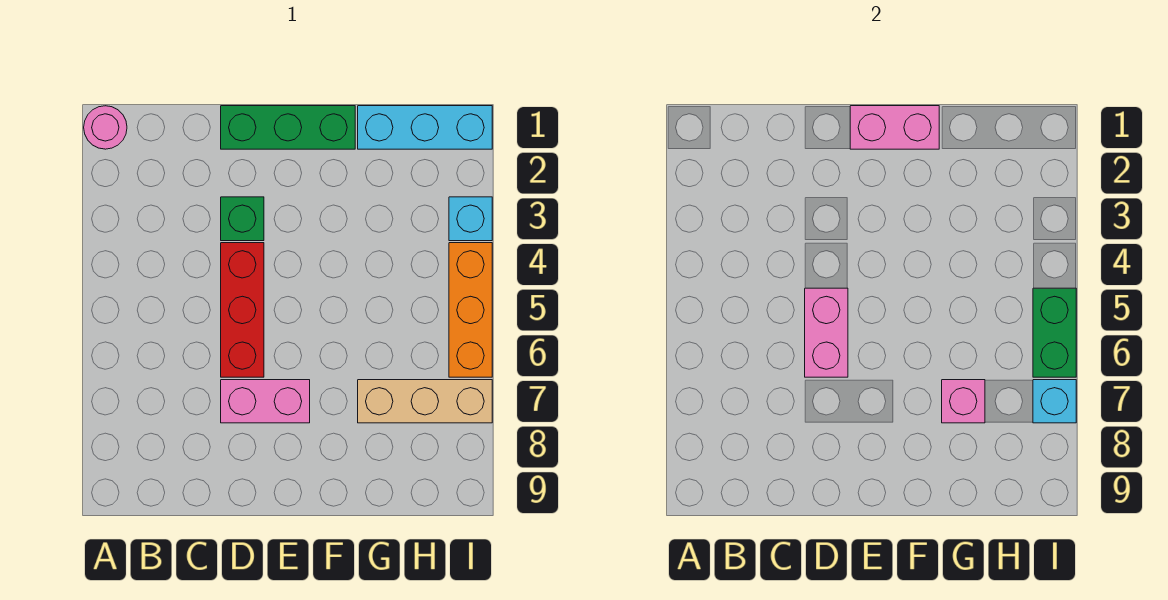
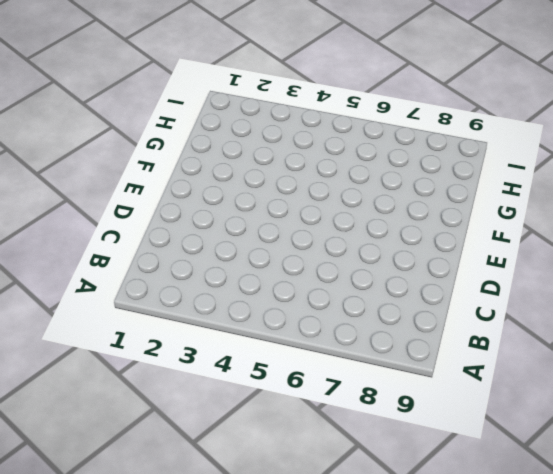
none -> pink round brick A1 level 1
none -> green brick D1:F1 level 1
none -> green brick D3 level 1

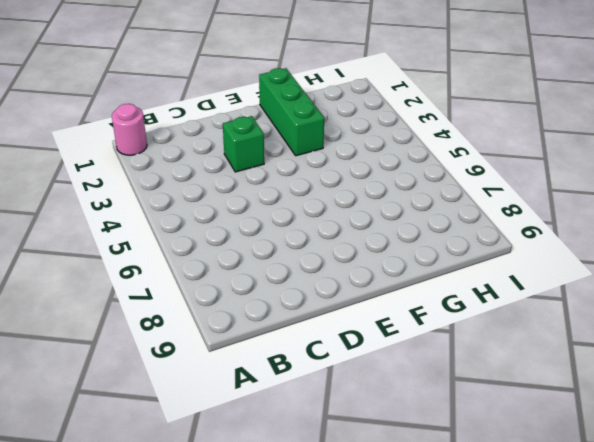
green brick F1:F3 level 1 -> green brick D1:F1 level 1
none -> red brick D4:D6 level 1
none -> pink brick D7:E7 level 1
none -> cyan brick G1:I1 level 1

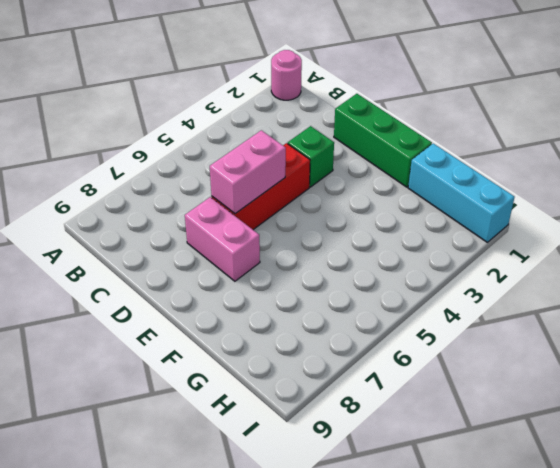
none -> tan brick G7:I7 level 1
none -> cyan brick I3 level 1
none -> orange brick I4:I6 level 1

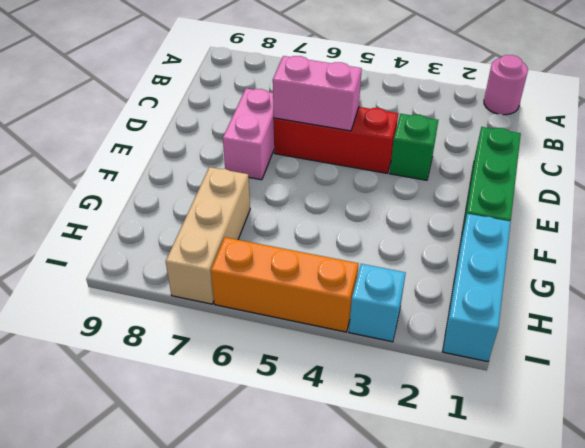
none -> pink brick E1:F1 level 2
none -> pink brick G7 level 2
none -> green brick I5:I6 level 2

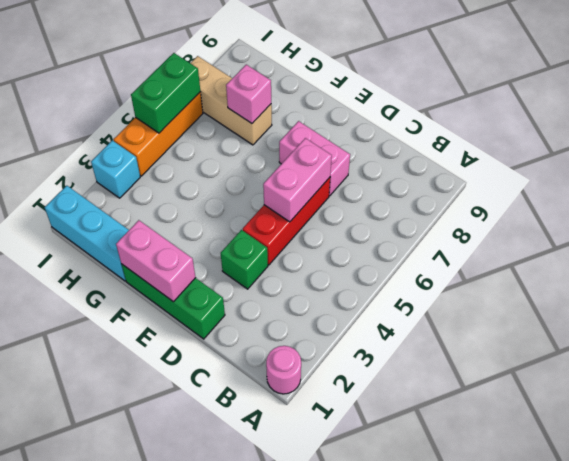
none -> cyan brick I7 level 2

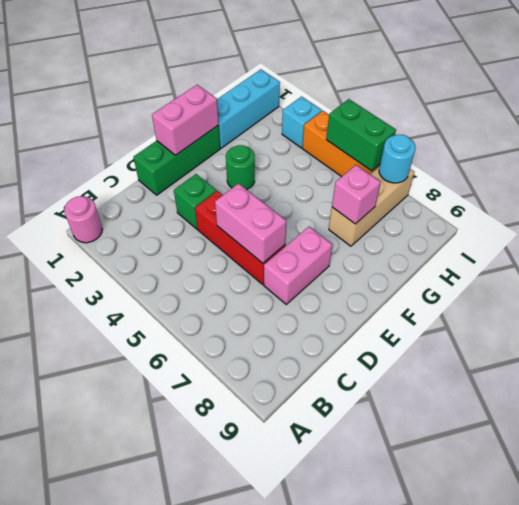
green round brick F3 level 1 -> none
cyan round brick I7 level 2 -> cyan brick I7 level 2

